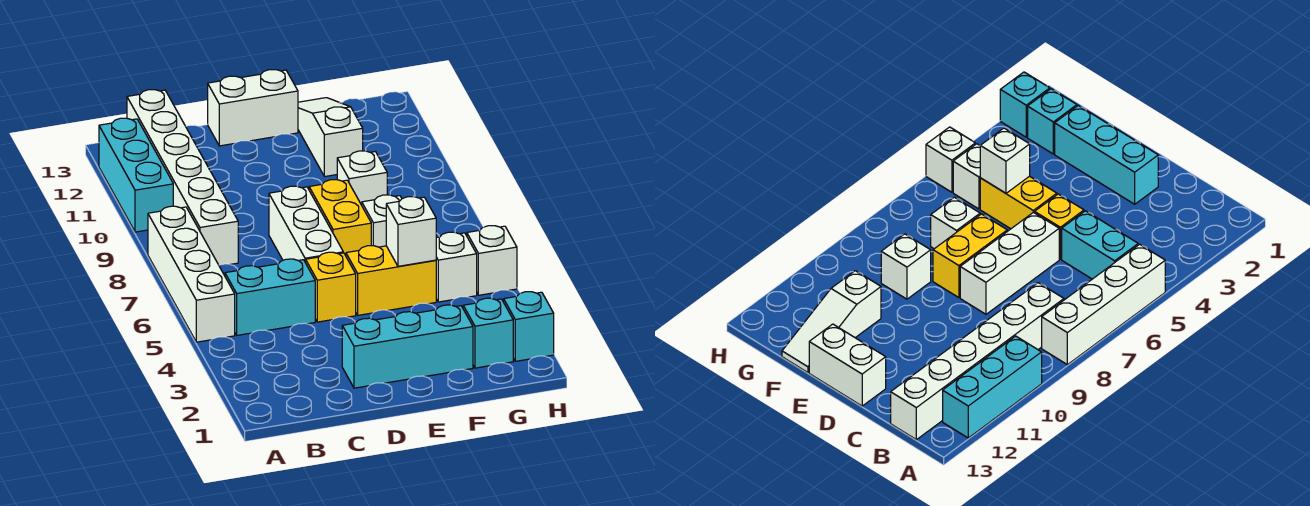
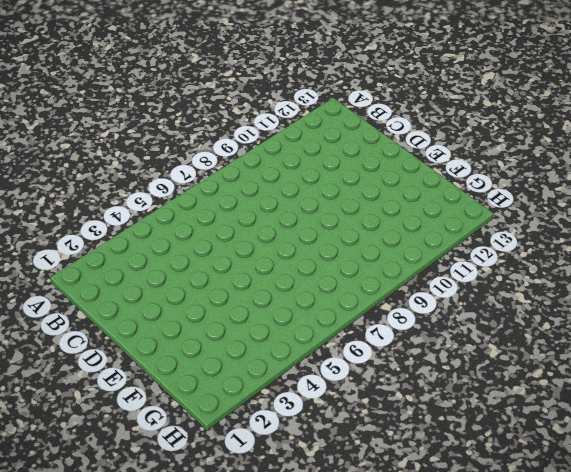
none -> white brick A5:A8 level 1
none -> cyan brick A10:A12 level 1
none -> cyan brick B5:C5 level 1

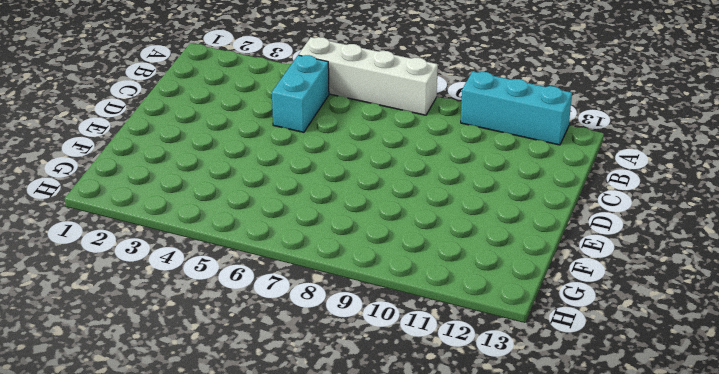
none -> white brick B8:B13 level 1
none -> cyan brick D2:F2 level 1
none -> yellow brick D5 level 1

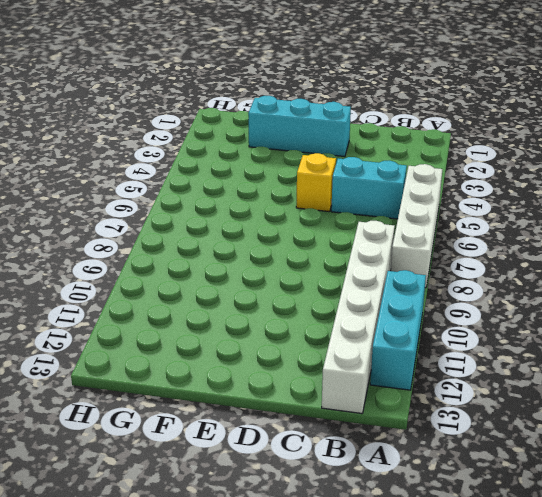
none -> white brick D6:D8 level 1
none -> white brick D13:E13 level 1
none -> yellow brick E5:F5 level 1

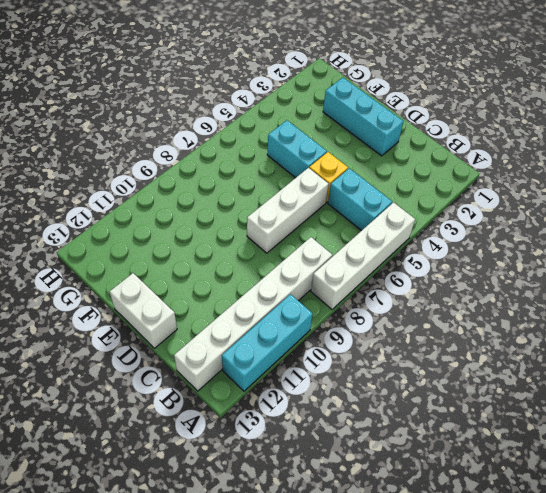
cyan brick E5:F5 level 1 -> yellow brick E5:F5 level 1
none -> yellow brick E7:E8 level 1
none -> white brick F7 level 1
none -> white brick F9 level 1

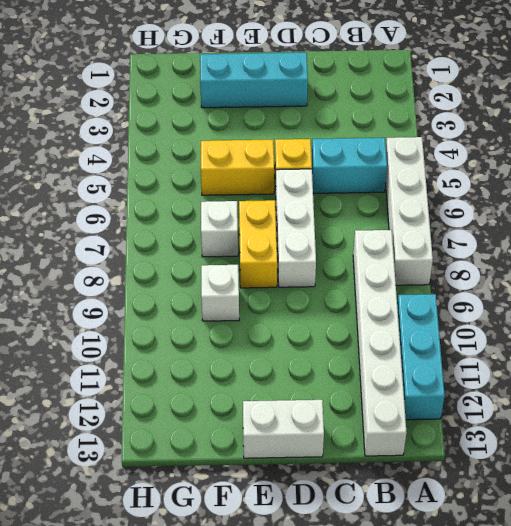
none -> white slope F11:F13 level 1 top 11
none -> cyan brick G2 level 1
none -> white brick G5 level 1

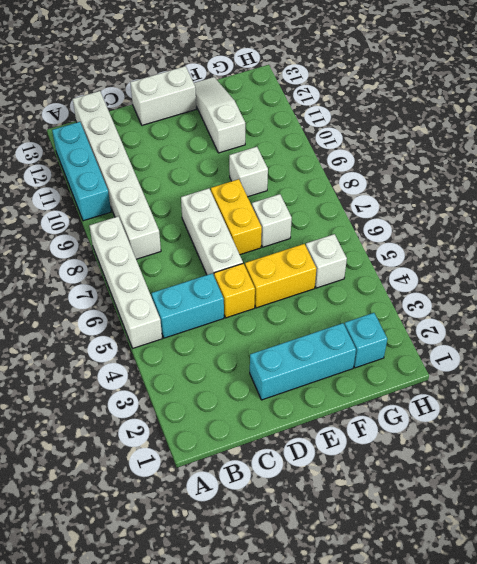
none -> cyan brick H2 level 1
none -> white brick H5 level 1
none -> white brick F5 level 2

